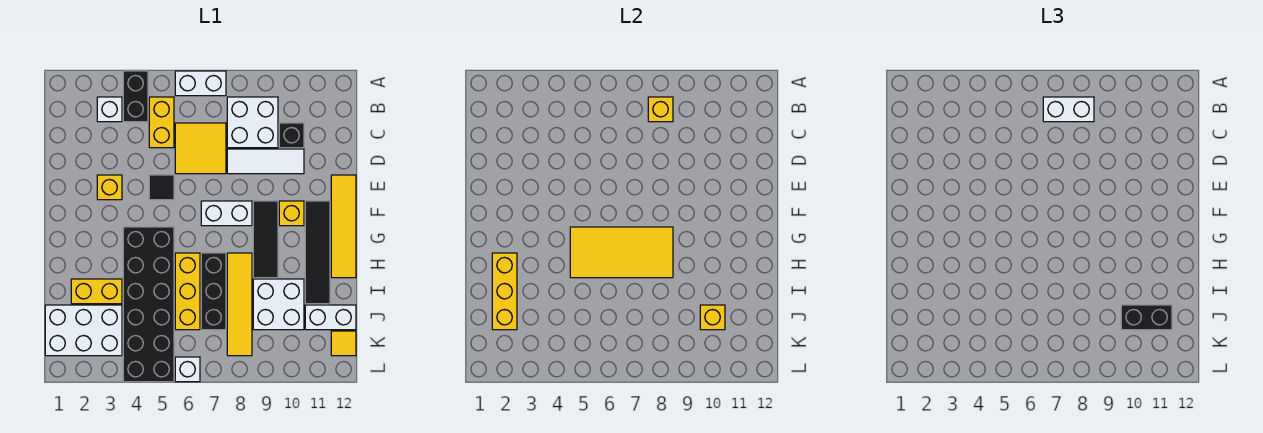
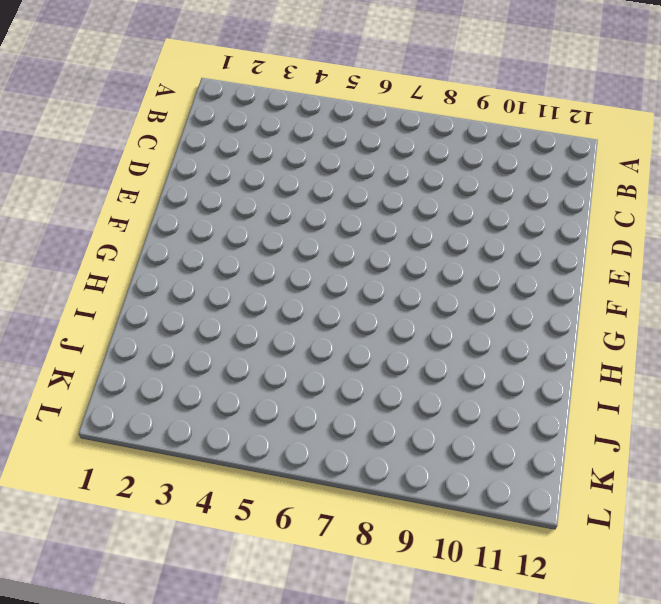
none -> black brick A4:B4 level 1
none -> white brick A6:A7 level 1
none -> white brick B3 level 1
none -> yellow brick B5:C5 level 1

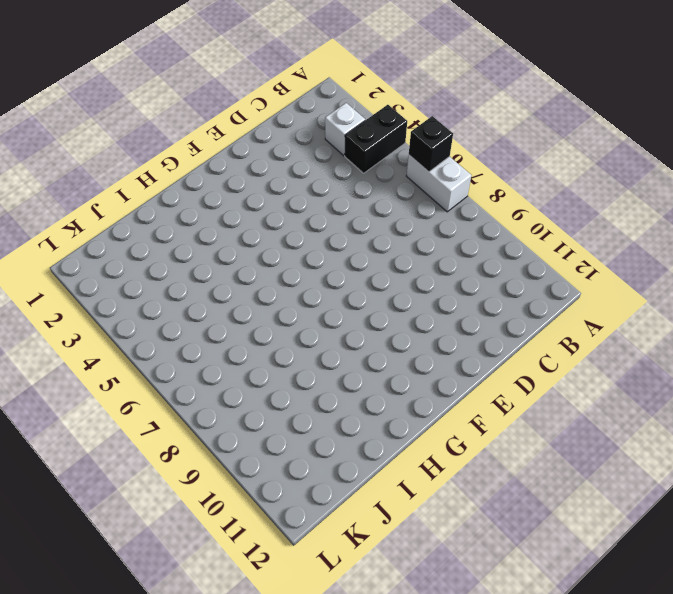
black brick A6 level 2 -> black brick C10 level 1
none -> yellow brick B5:C5 level 1
none -> white brick B8:C9 level 1
none -> yellow tile C6:D7 level 1
none -> white tile D8:D10 level 1

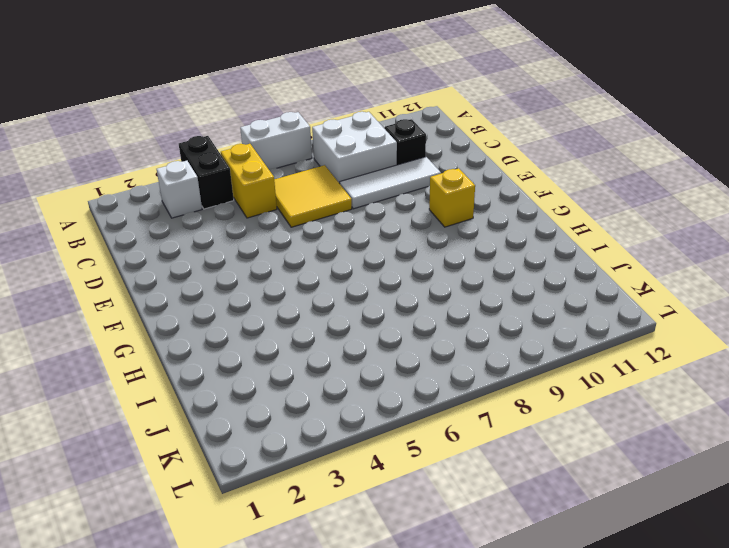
none -> yellow brick E3 level 1
none -> black tile E5 level 1
none -> yellow tile E12:H12 level 1
none -> white brick F7:F8 level 1

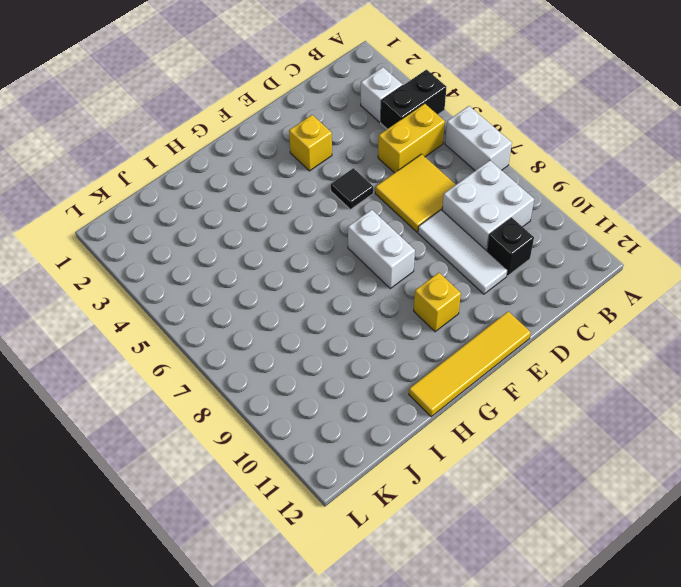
none -> black tile F9:H9 level 1
none -> black tile F11:I11 level 1
none -> black brick G4:L5 level 1
none -> yellow brick H6:J6 level 1

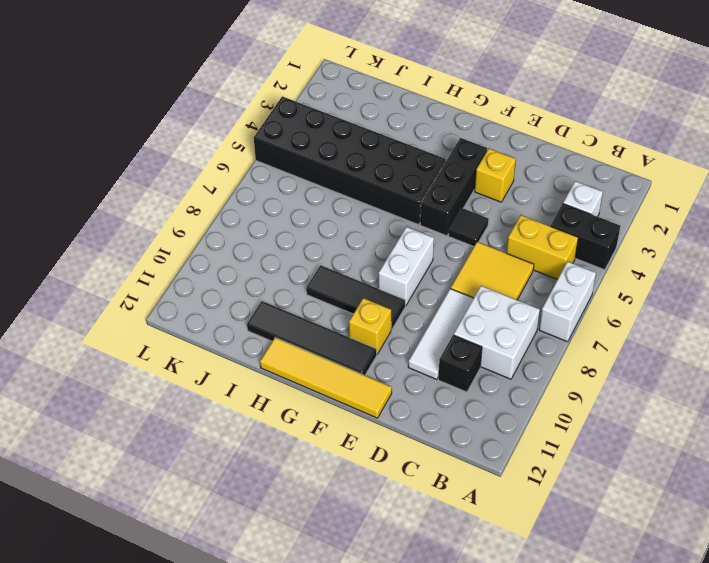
black brick F3:F5 level 1 -> black brick H7:J7 level 1
none -> yellow brick H6:J6 level 1
none -> yellow tile H8:K8 level 1
none -> yellow brick I2:I3 level 1
none -> white brick I9:J10 level 1

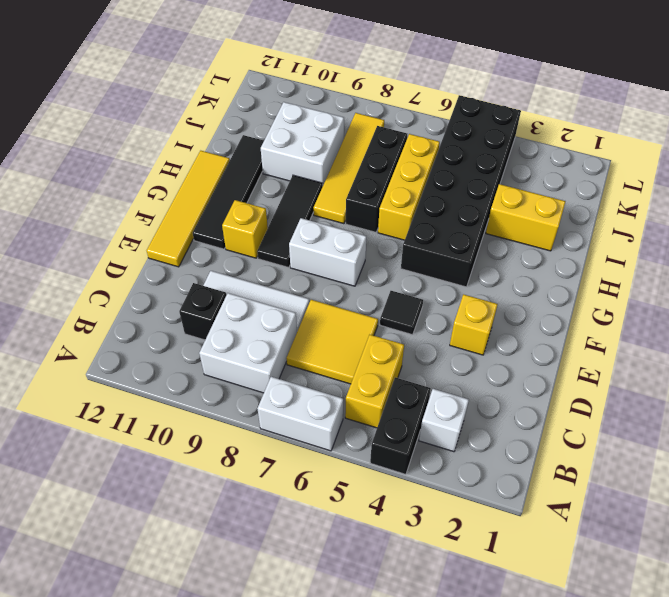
none -> white brick J1:K3 level 1
none -> white brick J11:J12 level 1
none -> yellow tile K12 level 1
none -> white brick L6 level 1

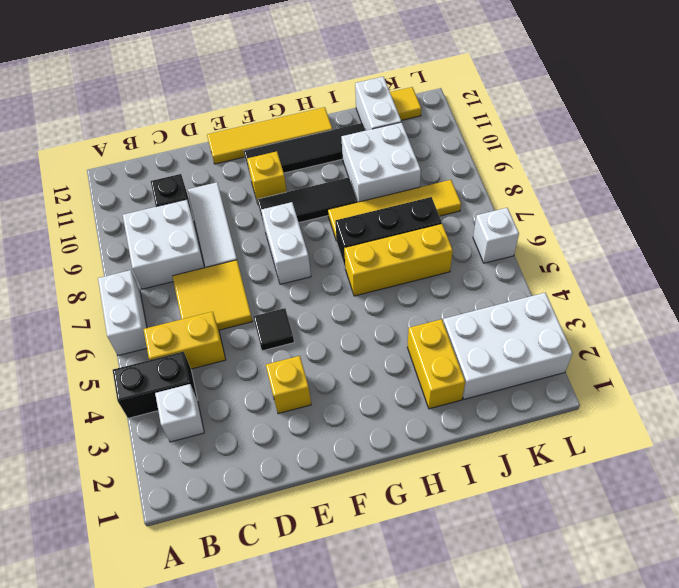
white brick J2:L3 level 1 -> white brick J1:K3 level 1
none -> black brick G4:L5 level 1
none -> yellow brick B8 level 2
none -> yellow tile G5:H8 level 2
none -> yellow brick H2:J2 level 2

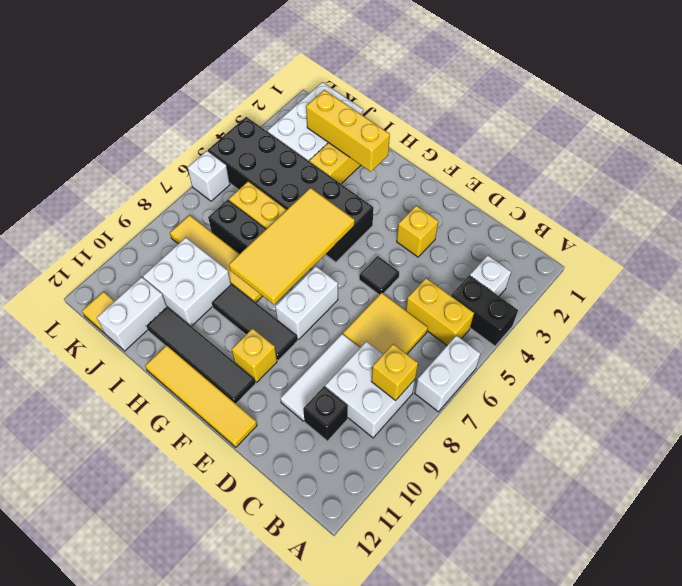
none -> yellow brick J10 level 2
none -> white brick B7:B8 level 3
none -> black brick J10:J11 level 3

